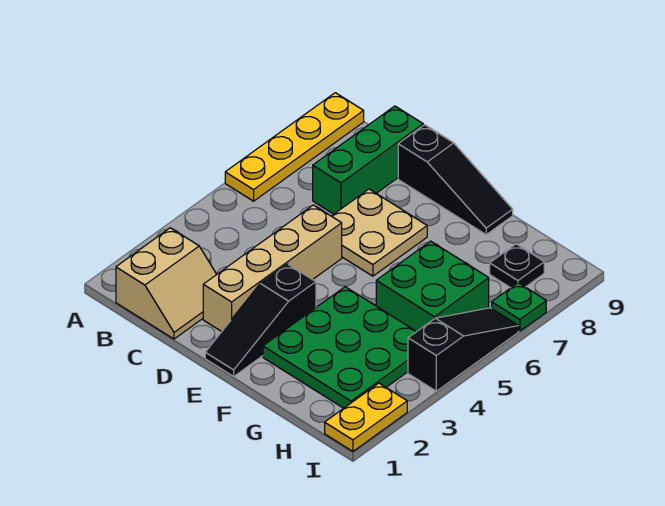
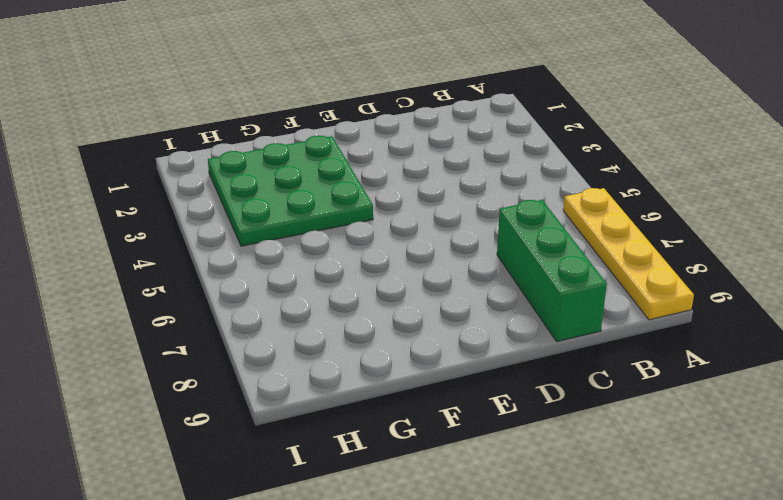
none -> tan slope B1:C2 level 1 top B
none -> tan brick D2:D5 level 1
none -> tan plate D6:E7 level 1

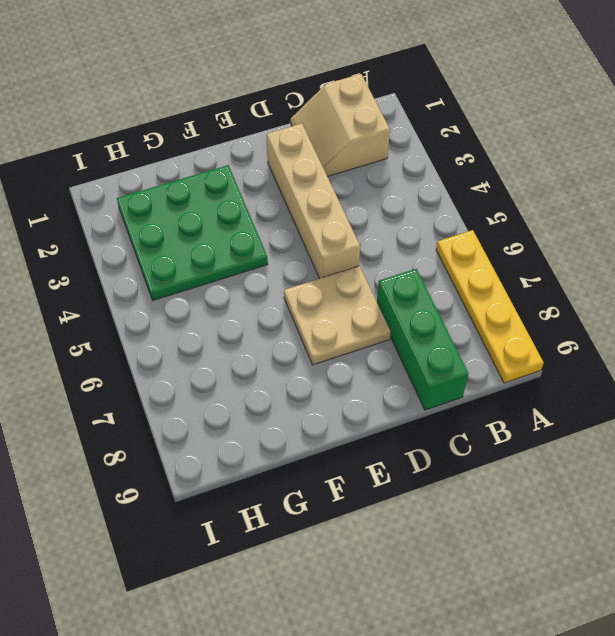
none -> black slope D9:F9 level 1 top D
none -> black slope E1:E3 level 1 top 3
none -> green brick G5:H6 level 1

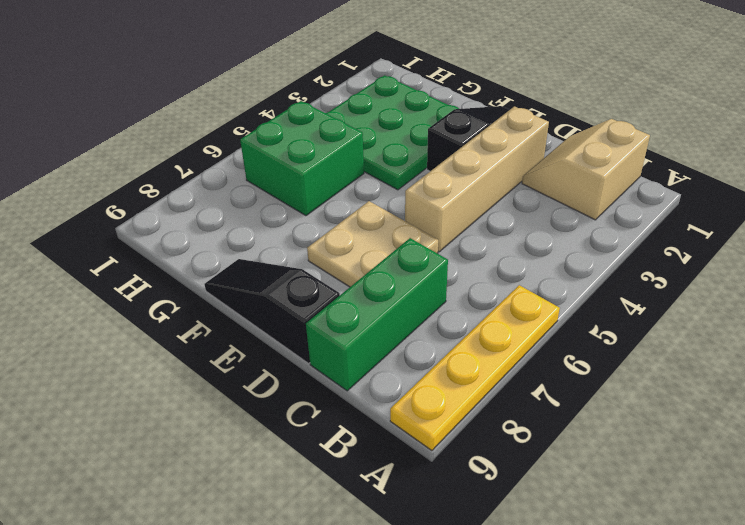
none -> black plate H8 level 1
none -> yellow plate I1:I2 level 1
none -> black slope I4:I6 level 1 top 4

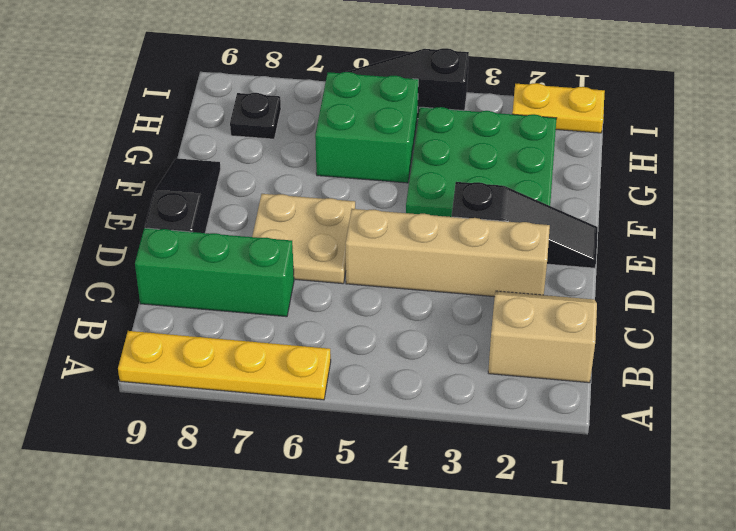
none -> green plate I7 level 1

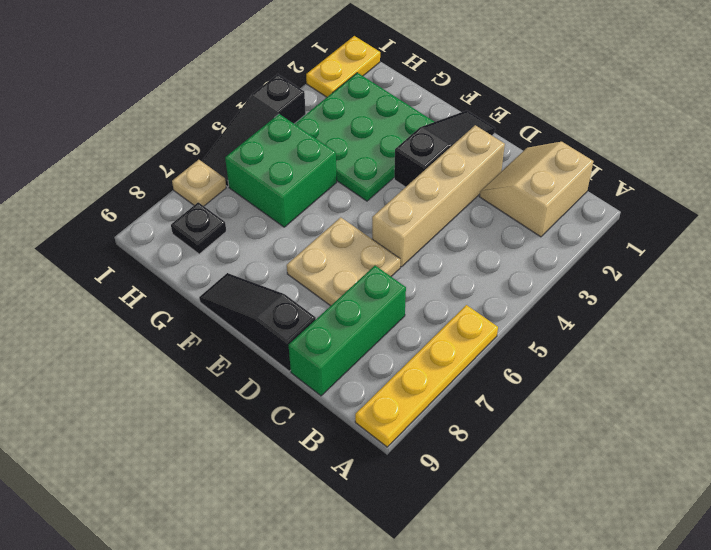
tan plate I7 level 1 -> green plate I7 level 1

